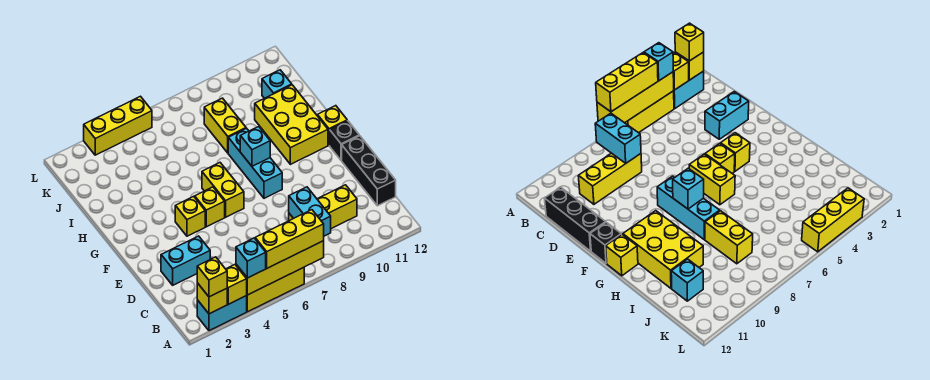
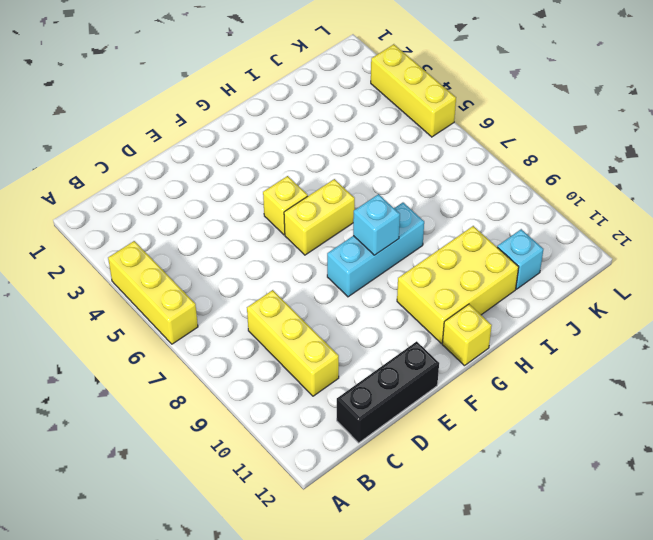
none -> cyan brick A2:A3 level 1
none -> cyan brick D2:D3 level 1
none -> yellow brick F4 level 1

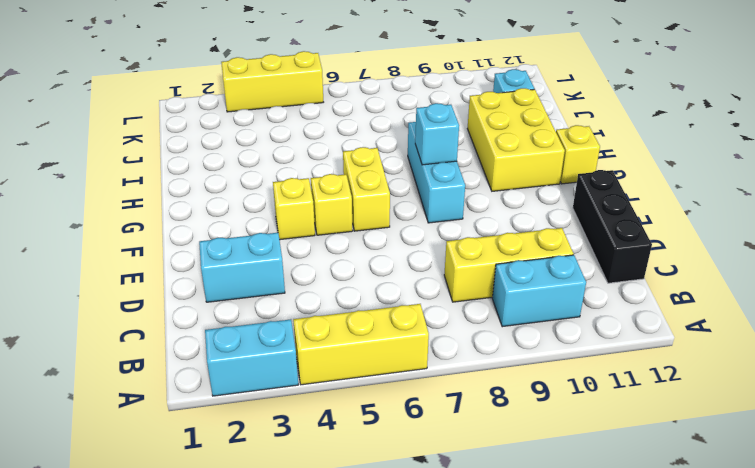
cyan brick B9:B10 level 1 -> cyan brick B8:C8 level 2
none -> black brick F12 level 1
none -> yellow brick I8:J8 level 1
none -> yellow brick A2 level 2

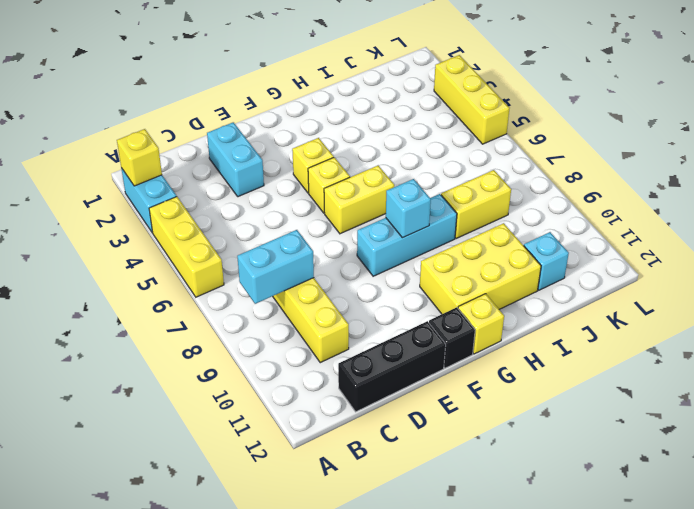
none -> yellow brick A3 level 2
none -> yellow brick A4:A7 level 2
none -> yellow brick A2 level 3

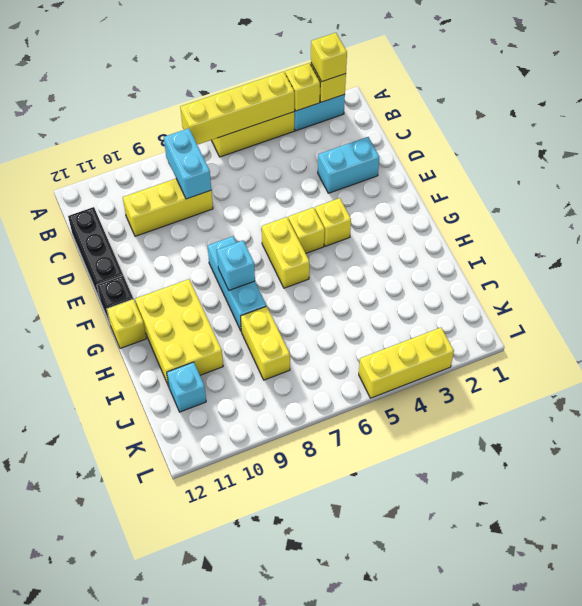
none -> cyan brick A4 level 3
none -> yellow brick A5:A7 level 3

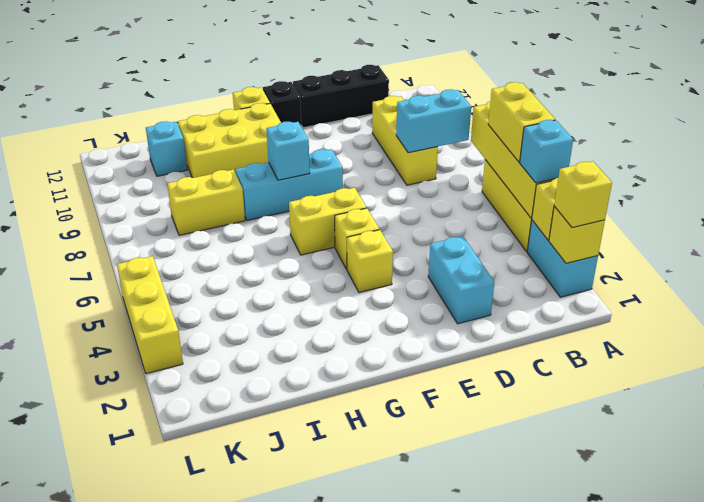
yellow brick A5:A6 level 3 -> yellow brick A5:A7 level 3

